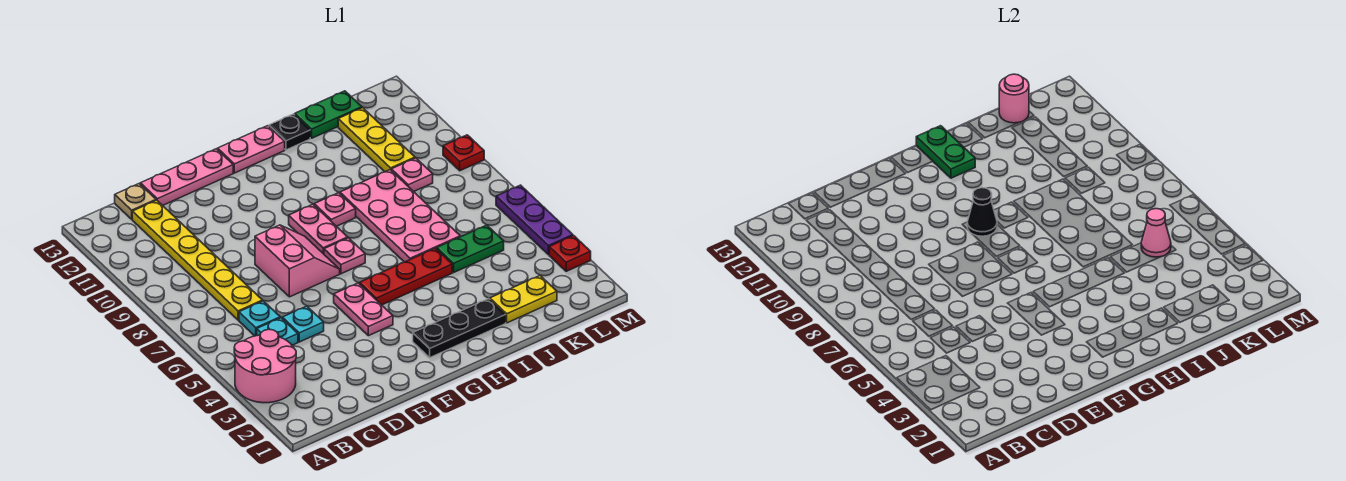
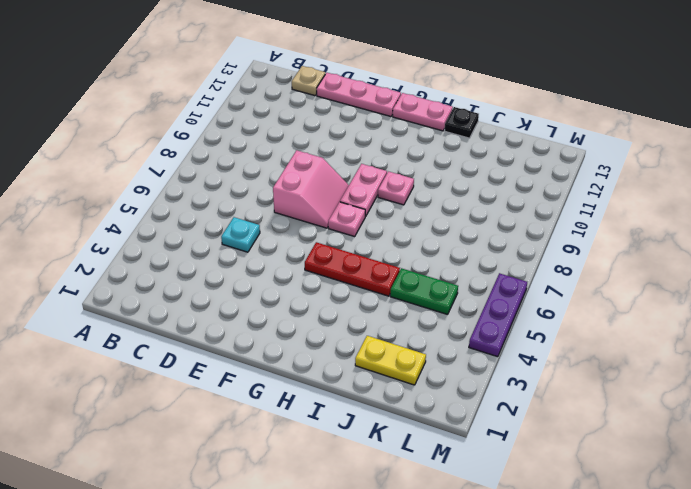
none -> pink round brick A3:B4 level 1
none -> cyan plate C5 level 1
none -> cyan plate C6 level 1

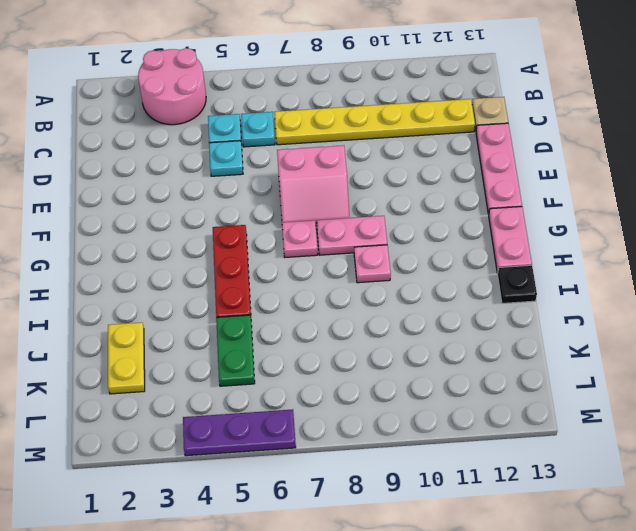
none -> pink plate F4:F5 level 1
none -> black plate G2:I2 level 1
none -> pink plate I6:J9 level 1

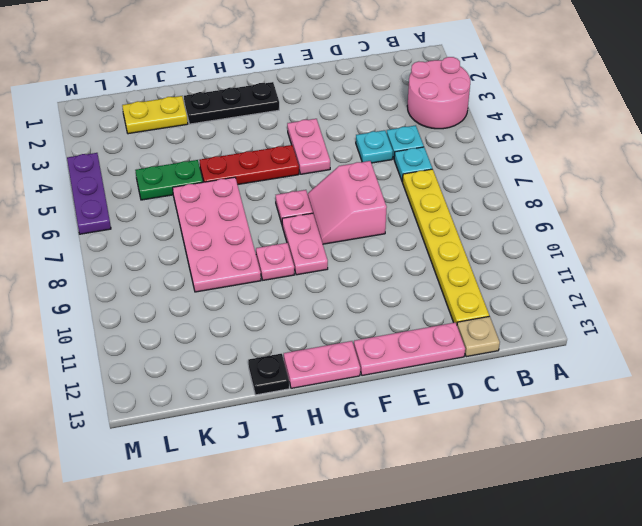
none -> green plate J13:K13 level 1
none -> pink plate K9 level 1
none -> yellow plate K10:K12 level 1

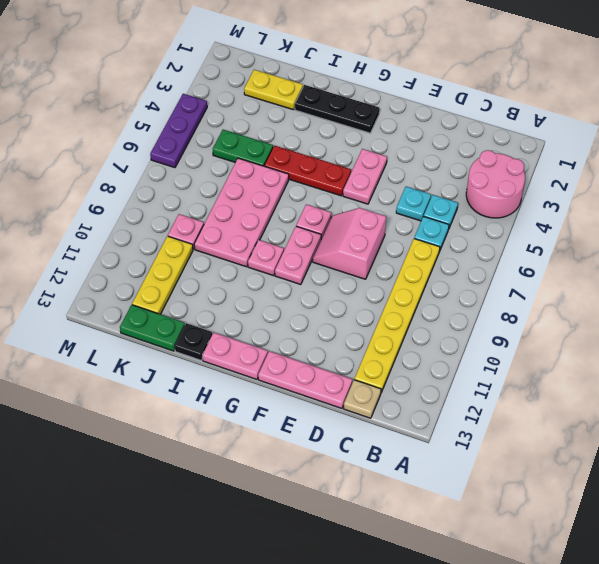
none -> red plate M3 level 1
none -> red plate M9 level 1
none -> black cone G9 level 2

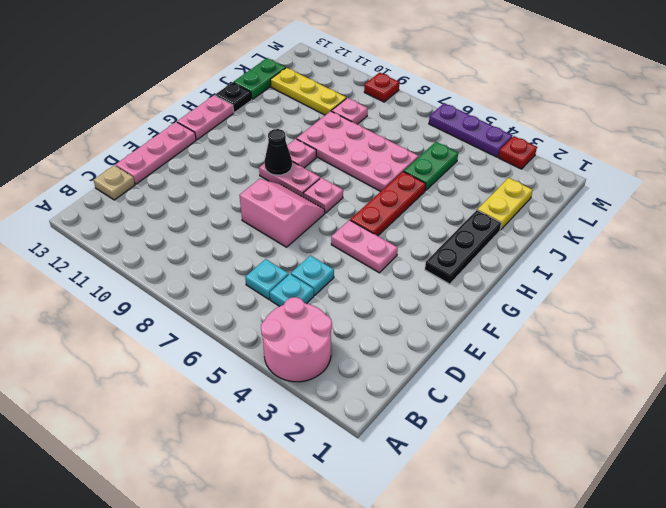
none -> yellow plate C7:C12 level 1
none -> green plate H12:H13 level 2
none -> pink cone K5 level 2

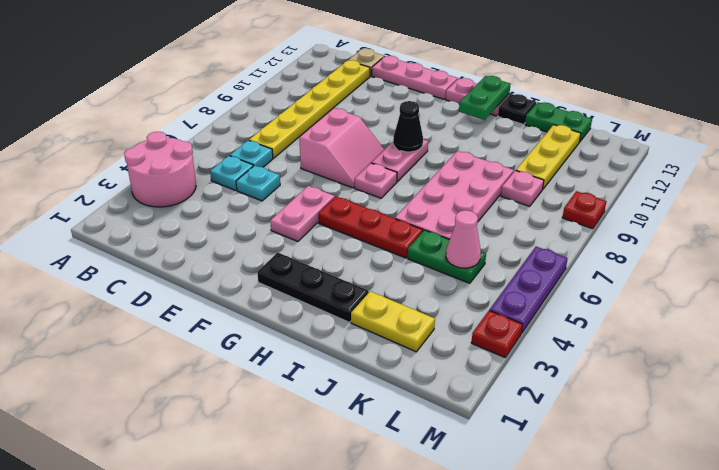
none -> pink plate H9 level 1
none -> pink round brick K13 level 2

